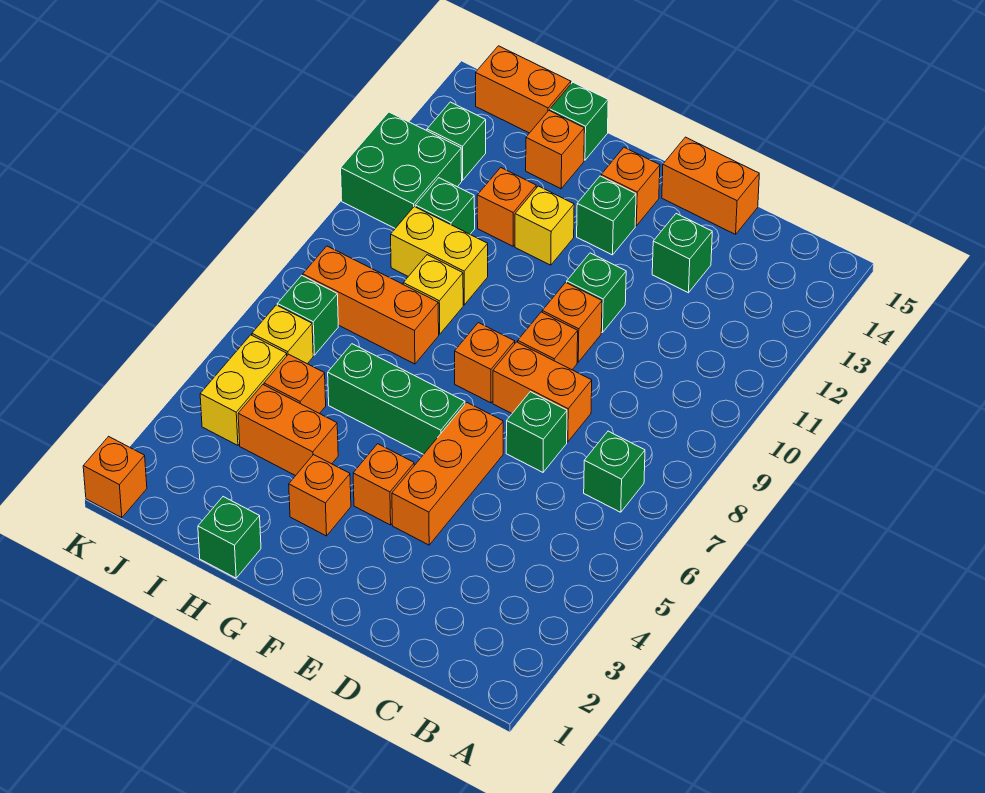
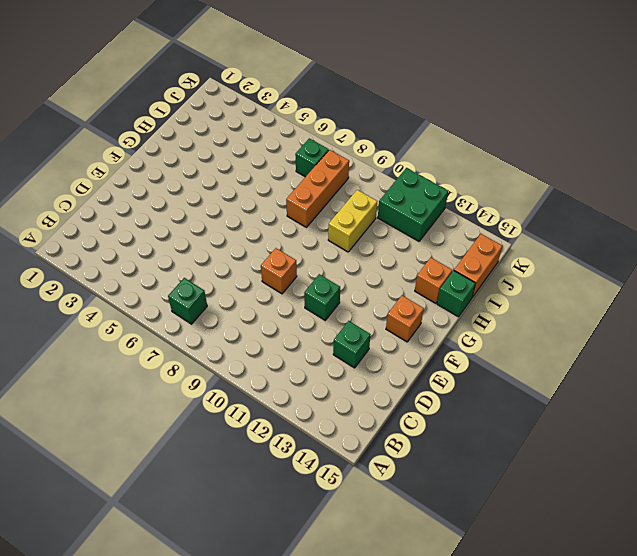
none -> green brick D7 level 1
none -> orange brick D8:E8 level 1
none -> orange brick D15:E15 level 1
none -> orange brick E4:E6 level 1

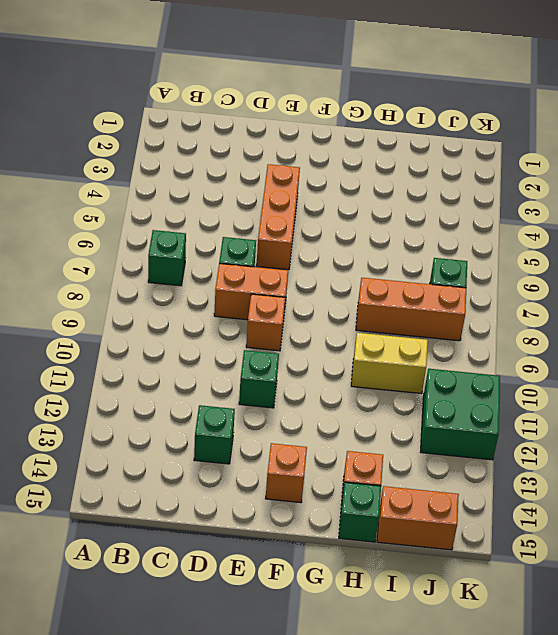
none -> orange brick D15:E15 level 1
none -> orange brick E10 level 1
none -> orange brick F4 level 1
none -> green brick F6:H6 level 1

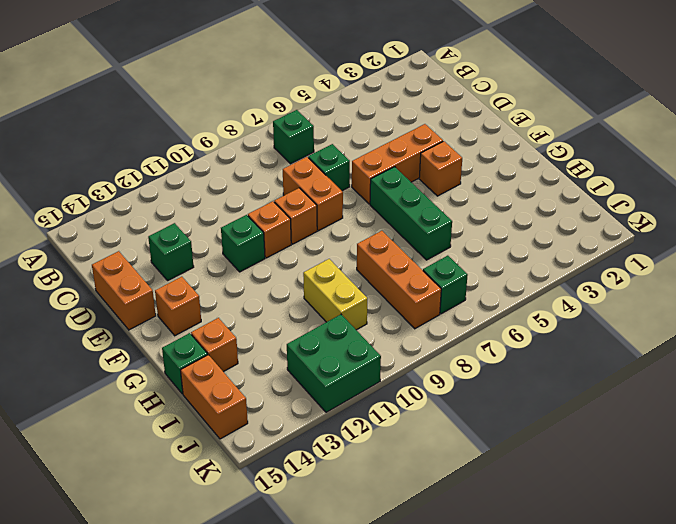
none -> orange brick F8 level 1
none -> green brick F13 level 1
none -> orange brick G3 level 1
none -> yellow brick G12 level 1

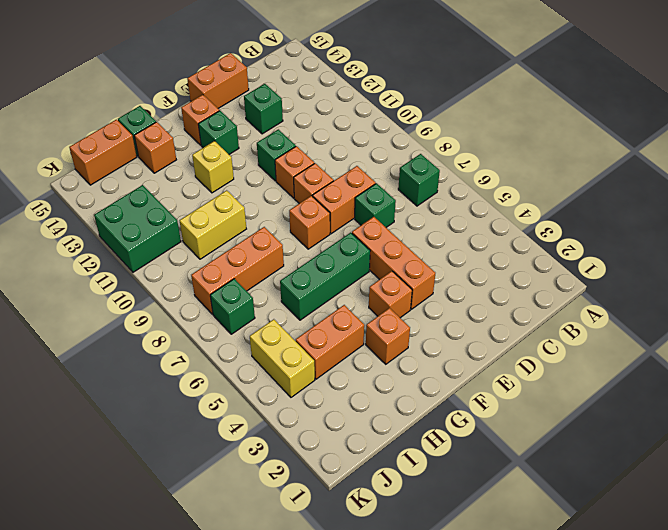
none -> green brick H1 level 1
none -> yellow brick H9 level 1
none -> orange brick H12 level 1
none -> orange brick I5 level 1

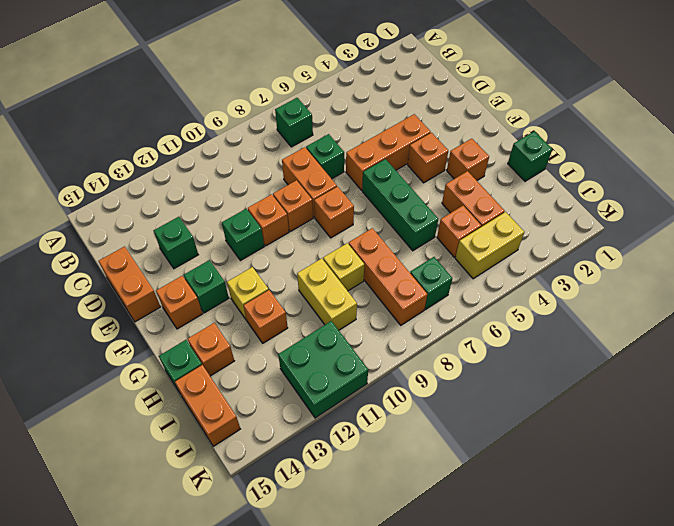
none -> green brick I11 level 1
none -> yellow brick J6 level 1
none -> green brick J13 level 1
none -> orange brick K1 level 1

